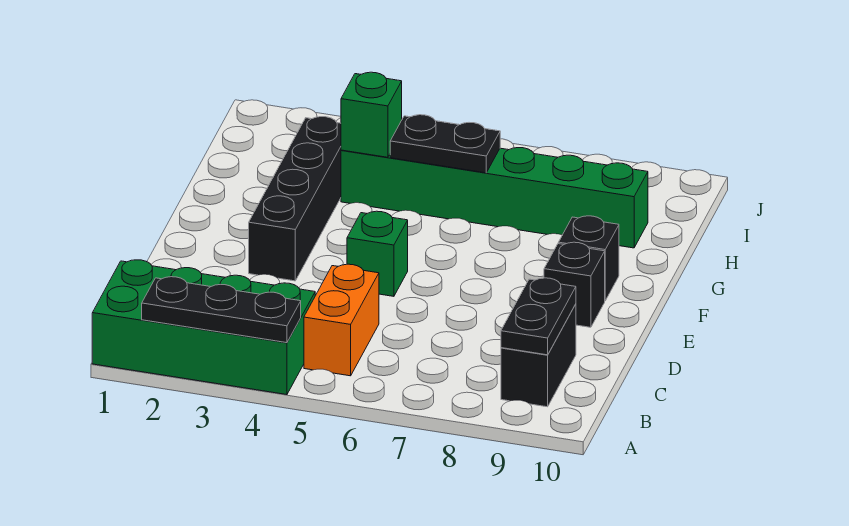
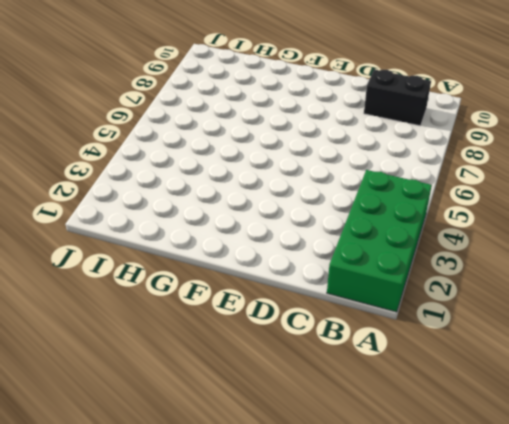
none -> orange brick B5:C5 level 1
none -> black brick E3:H3 level 1
none -> green brick E5 level 1

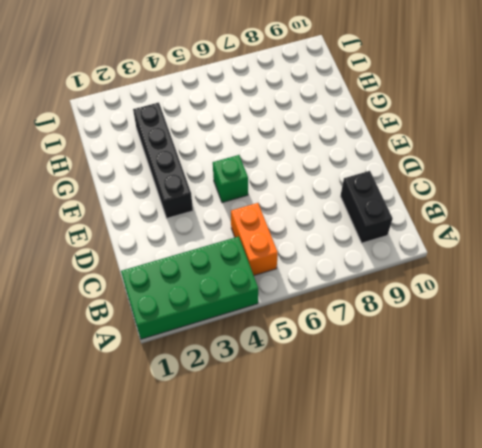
none -> black brick E9 level 1
none -> black brick F9 level 1
none -> green brick H4:H9 level 1

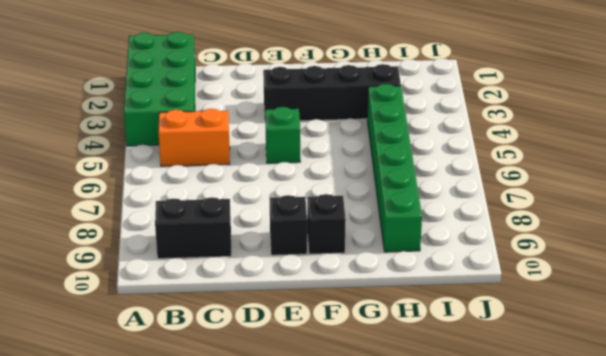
none -> black plate A2:A4 level 2
none -> black plate B9:C9 level 2
none -> green brick H4 level 2

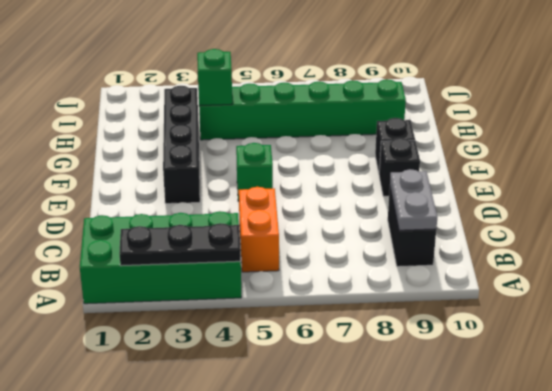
grey plate B9:C9 level 2 -> black plate B9:C9 level 2
none -> black plate H5:H6 level 2

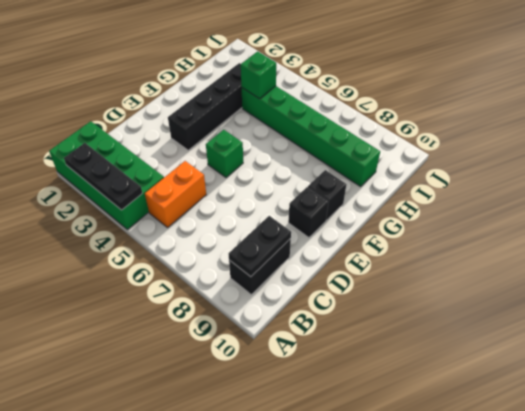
none -> black plate H5:H6 level 2

